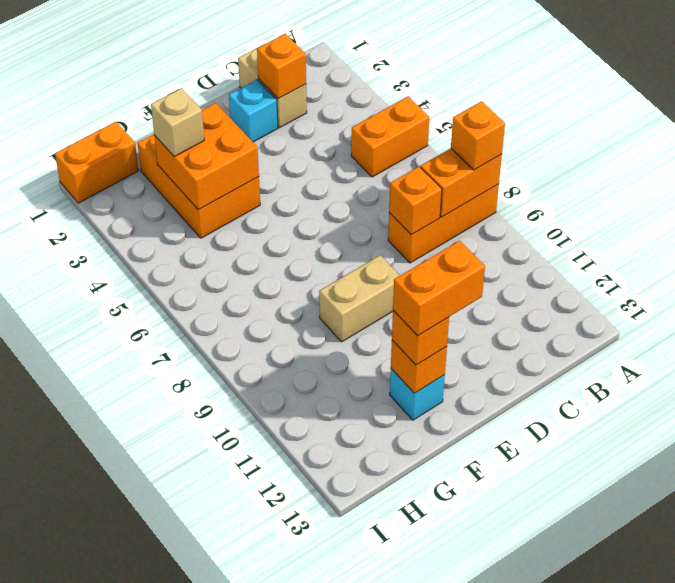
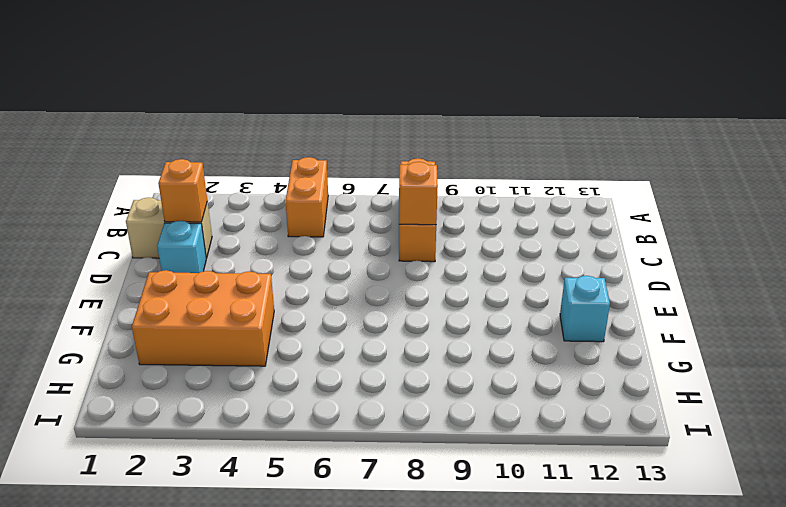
none -> tan brick E9:F9 level 1
none -> orange brick H1:I1 level 1
none -> orange brick A8:B8 level 2

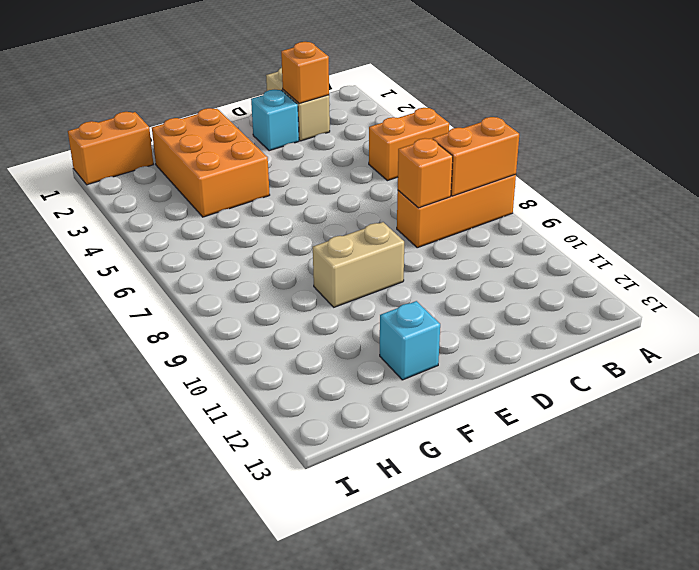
none -> orange brick F3:G4 level 2
none -> orange brick F12 level 2
none -> orange brick A8 level 3

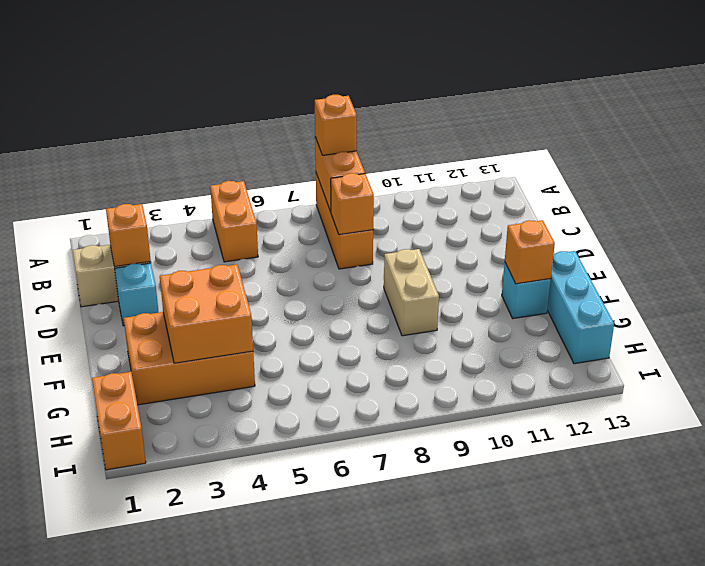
cyan brick F13:H13 level 1 -> none
none -> orange brick F12 level 3
none -> tan brick G3 level 3
none -> orange brick E12:F12 level 4

